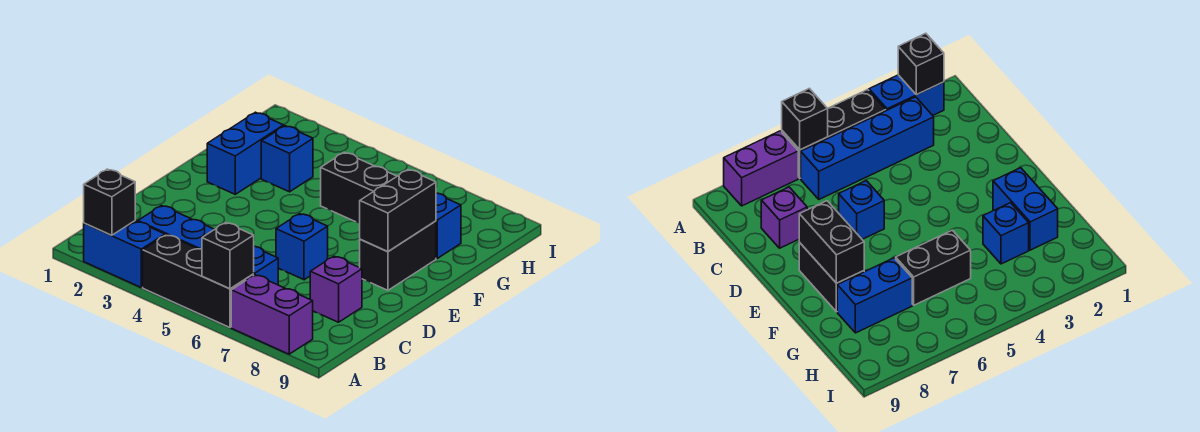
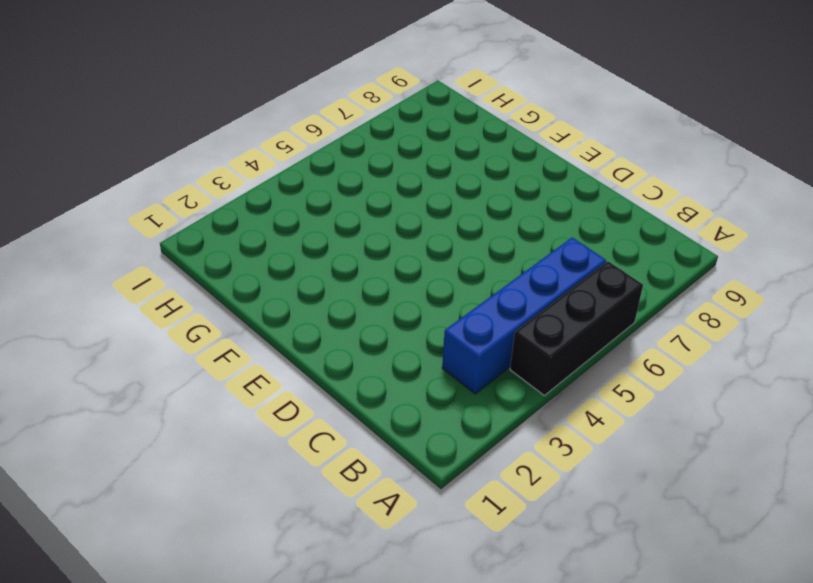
none -> blue brick A2:A3 level 1
none -> purple brick A7:A8 level 1
none -> purple brick C8 level 1

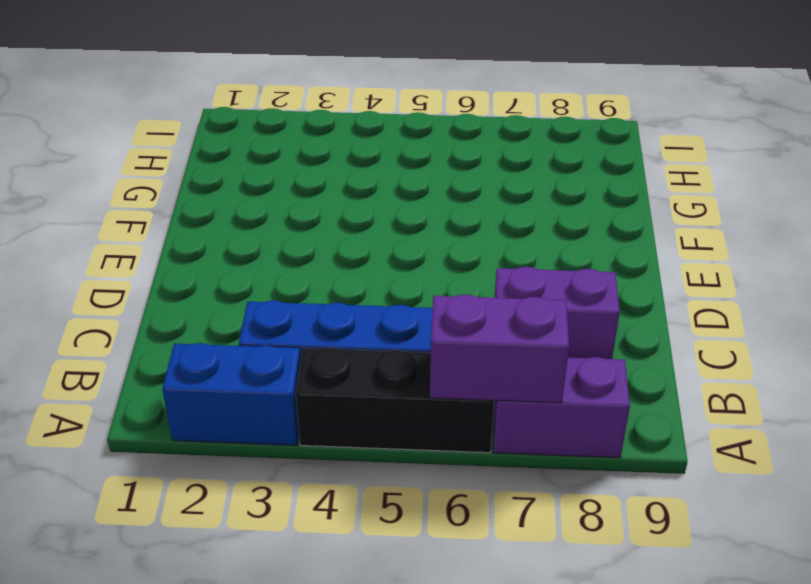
purple brick A6:A7 level 2 -> black brick A6 level 2
purple brick C7:C8 level 1 -> purple brick C8 level 1
none -> blue brick D6 level 1
none -> black brick E8:F8 level 1
none -> blue brick F2:G2 level 1

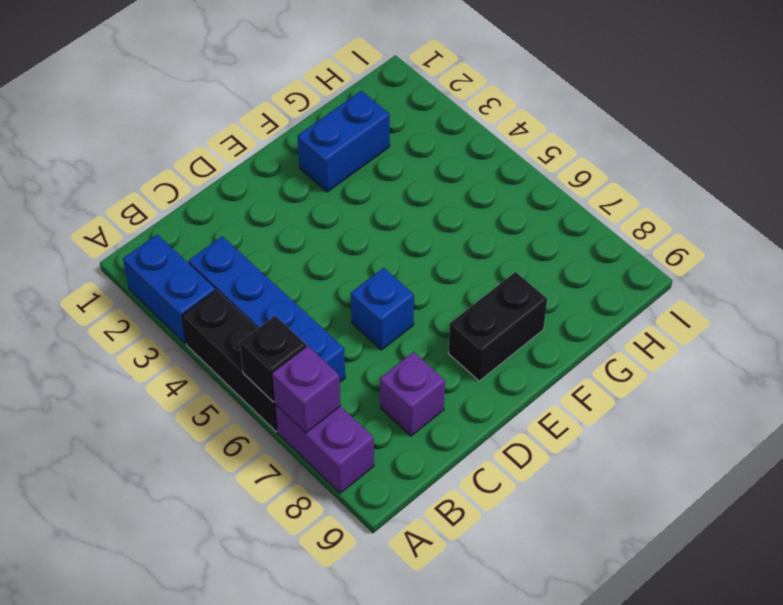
purple brick A7 level 2 -> none
none -> blue brick G3 level 1
none -> black brick G5:G6 level 1
none -> blue brick G7:G8 level 1

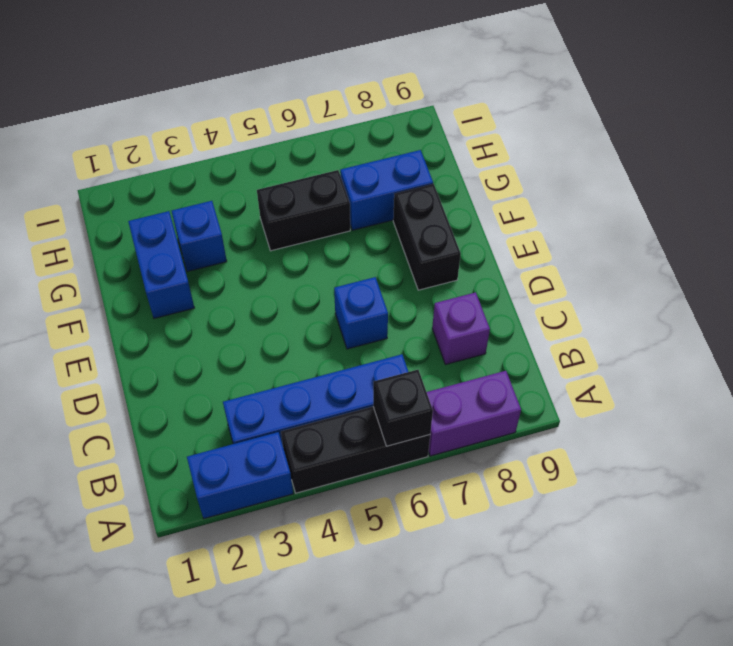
none -> black brick A2 level 2
none -> black brick E8:F8 level 2

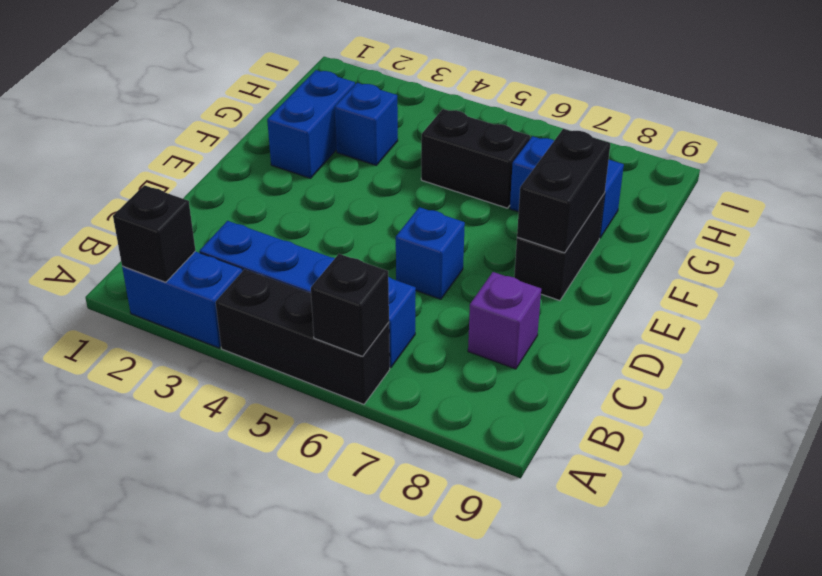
none -> purple brick A7:A8 level 1

